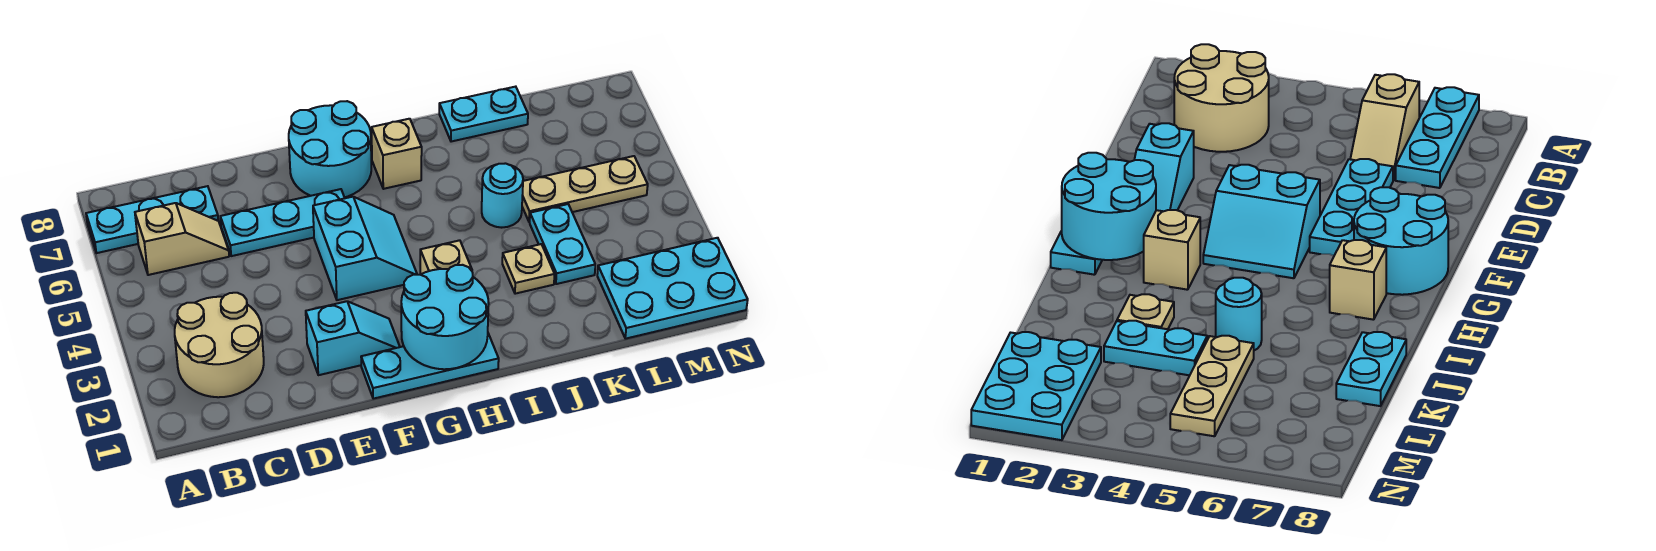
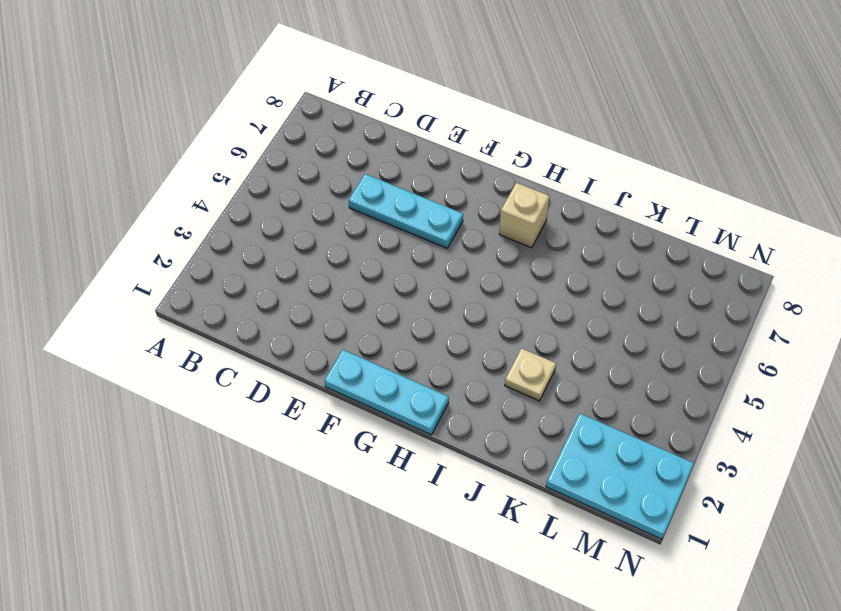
none -> cyan plate A7:C7 level 1
none -> tan round brick B2:C3 level 1
none -> tan slope B6:C6 level 1 top B

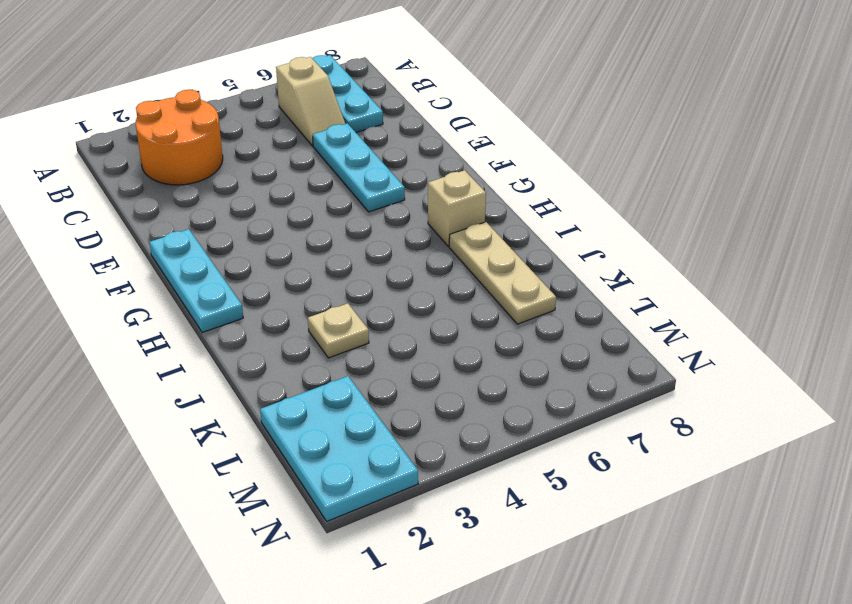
orange round brick B2:C3 level 1 -> tan round brick B2:C3 level 1
tan plate I7:K7 level 1 -> tan plate K5:M5 level 1
none -> cyan slope E2:F2 level 1 top E
none -> cyan slope F4:G5 level 1 top F
none -> cyan round brick F7:G8 level 1

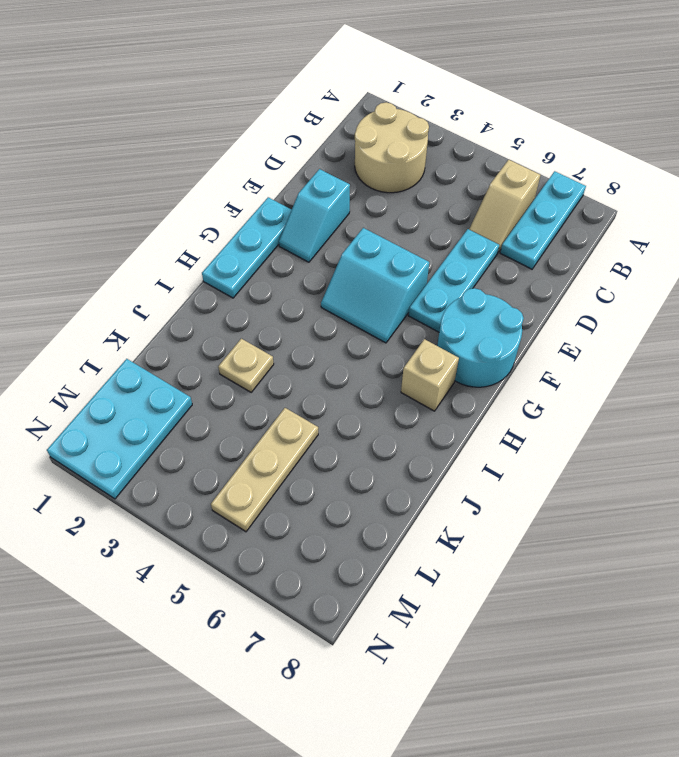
none -> tan brick H3 level 1
none -> cyan round brick J5 level 1
none -> cyan plate J8:K8 level 1

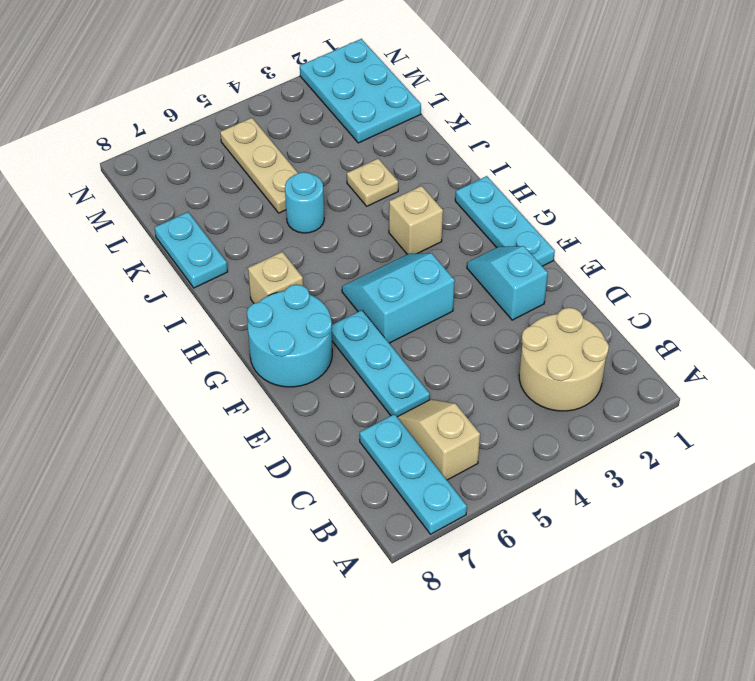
none -> cyan plate K3:K4 level 1
none -> cyan round brick G1:H2 level 2

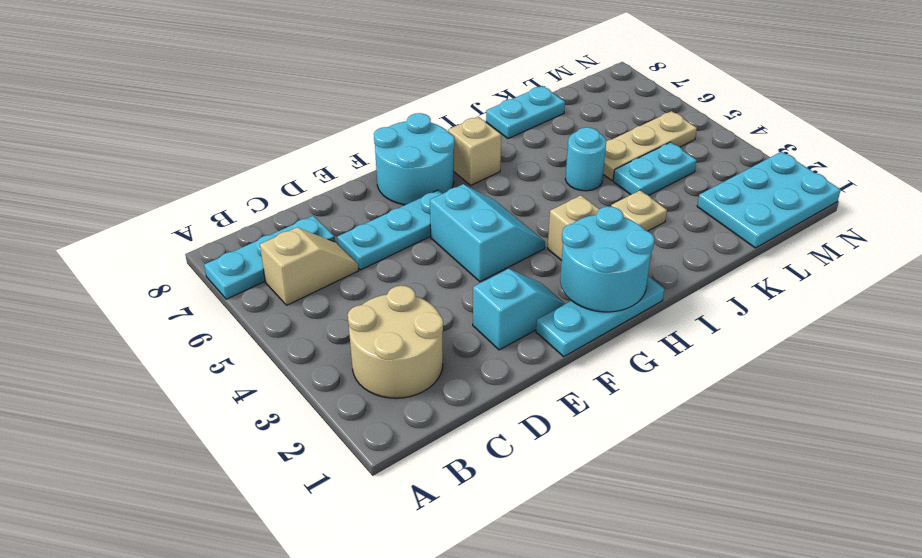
cyan plate K4:L4 level 1 -> cyan plate K3:K4 level 1

